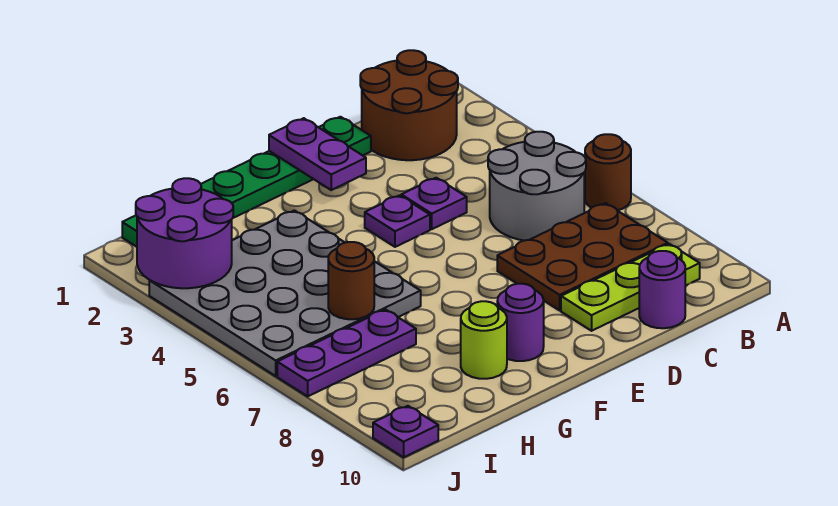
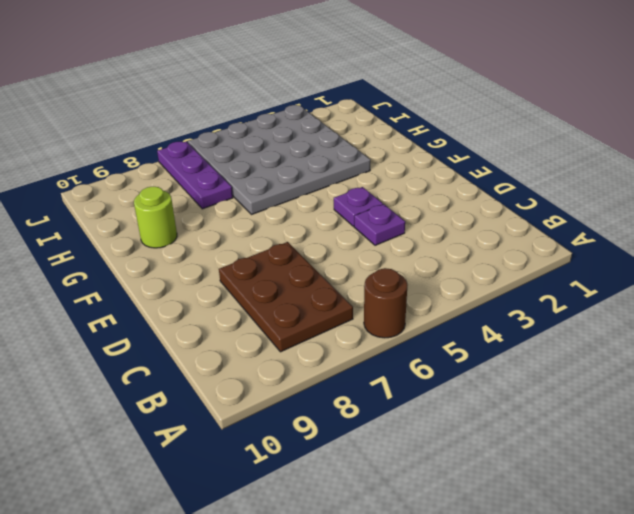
none -> brown round brick B1:C2 level 1
none -> grey round brick B5:C6 level 1
none -> lime plate B9:D9 level 1

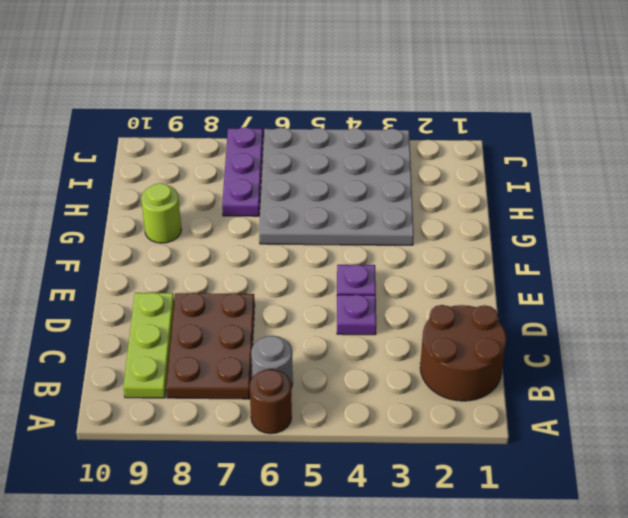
grey round brick B6 level 1 -> grey round brick B5:C6 level 1
none -> purple round brick C10 level 1
none -> green plate D1:I1 level 1
none -> purple round brick F9 level 1

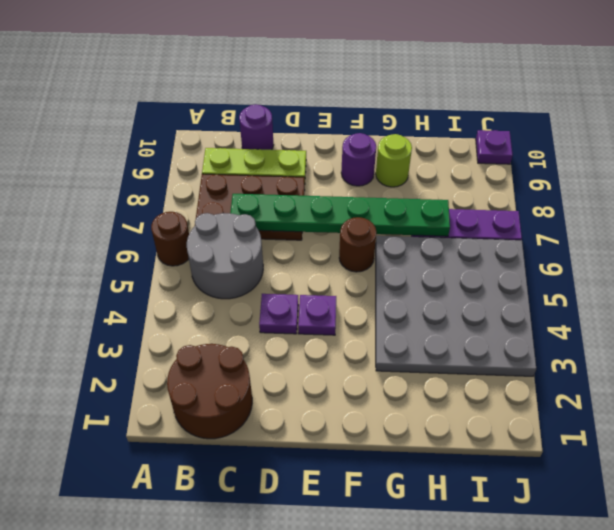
green plate C7:H7 level 2 -> green plate D1:I1 level 1
brown round brick F6 level 1 -> brown round brick H6 level 2
none -> purple plate E1:E2 level 2
none -> purple round brick I2:J3 level 2

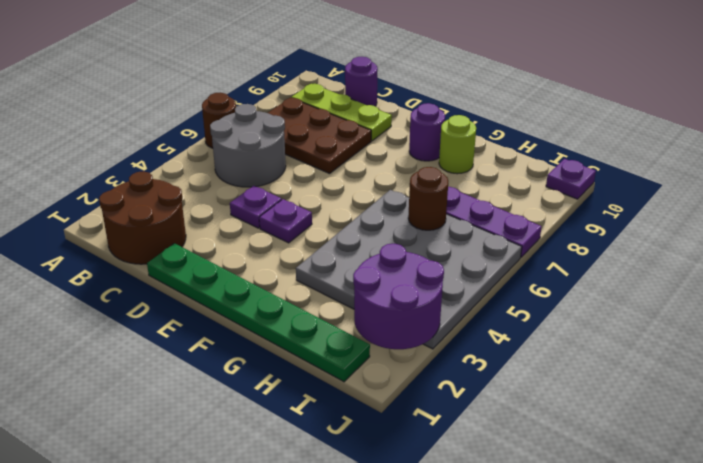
none -> purple plate E1:E2 level 2

